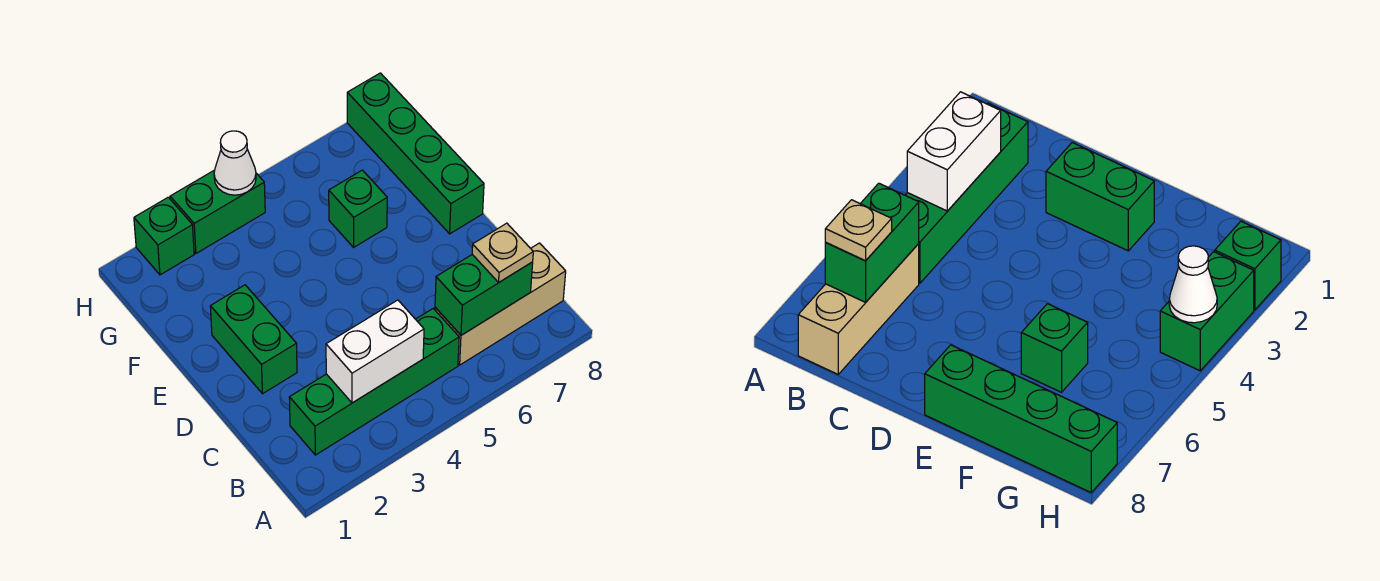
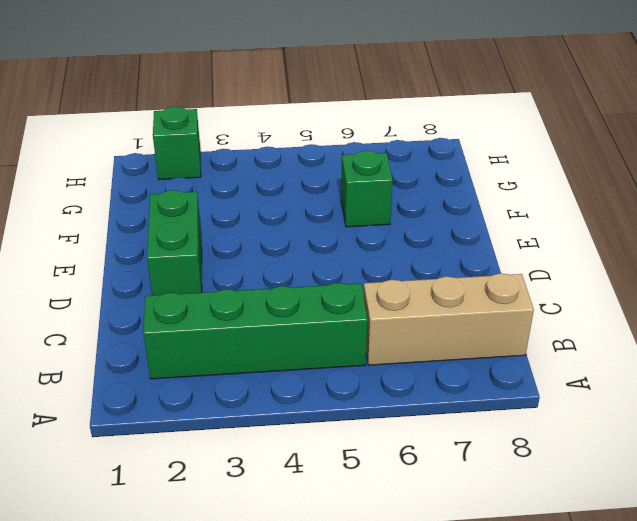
none -> green brick E8:H8 level 1
none -> green brick H3:H4 level 1

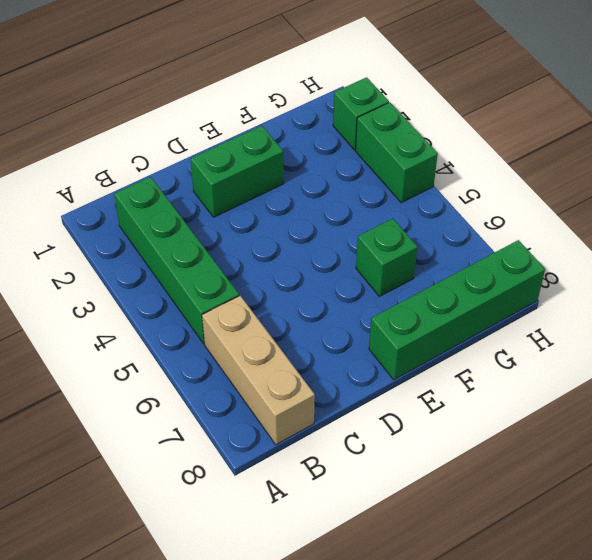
none -> white brick B3:B4 level 2
none -> green brick B6:B7 level 2

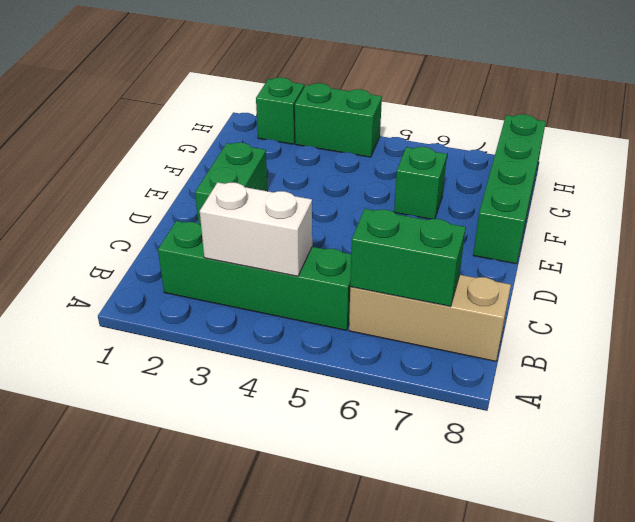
none -> white cone H4 level 2
none -> tan plate B7 level 3

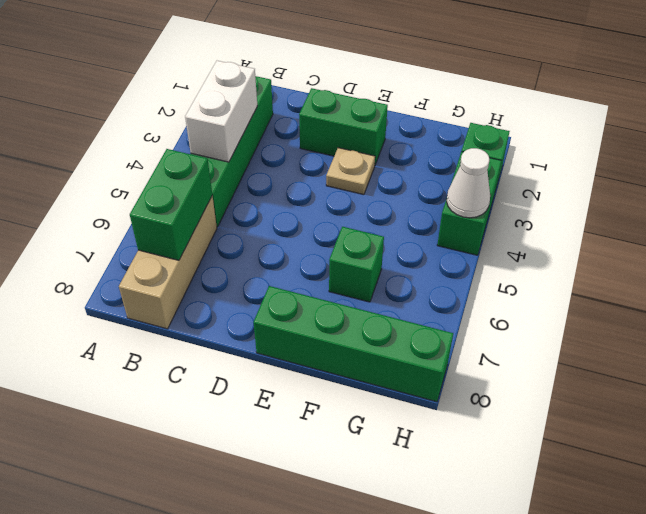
tan plate E3 level 1 -> tan plate B7 level 3

